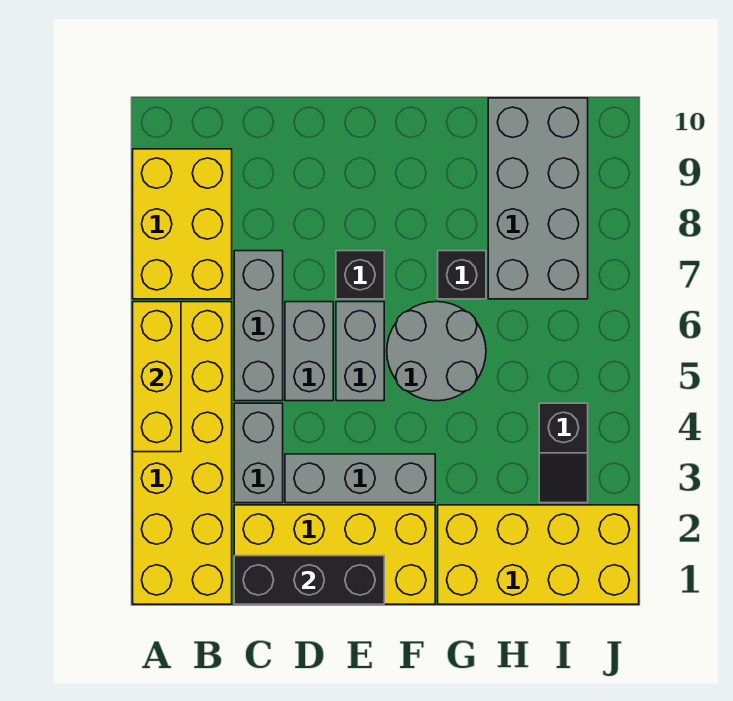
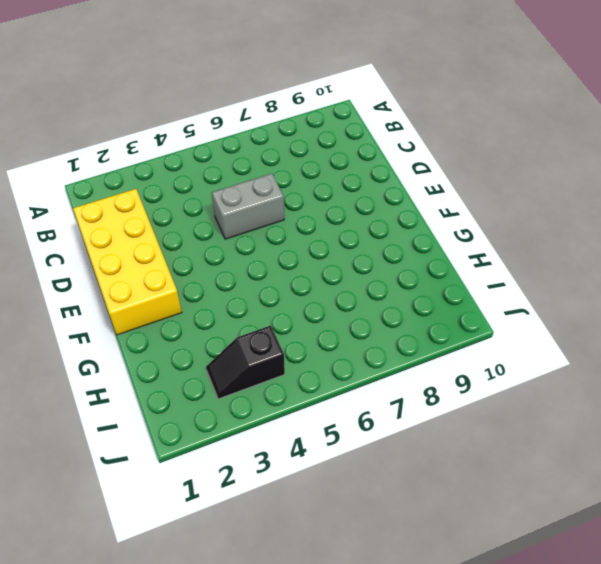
none -> yellow brick A1:B6 level 1
none -> yellow brick A7:B9 level 1
none -> grey brick C3:C4 level 1

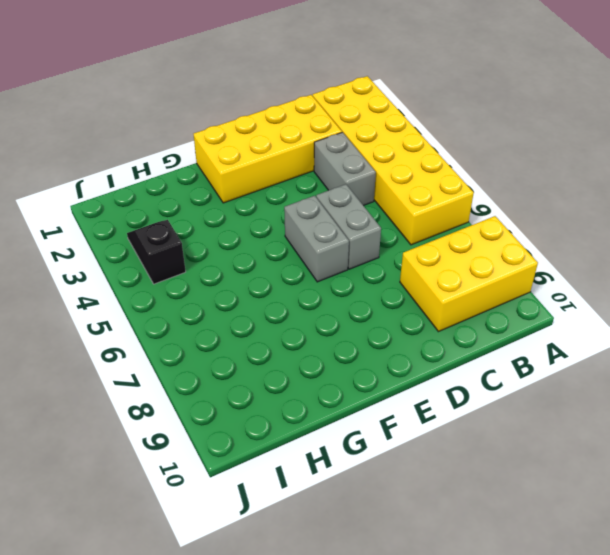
yellow brick A8:C9 level 1 -> yellow brick A7:B9 level 1
none -> grey brick C5:C7 level 1
none -> grey brick D3:F3 level 1
none -> black brick E7 level 1

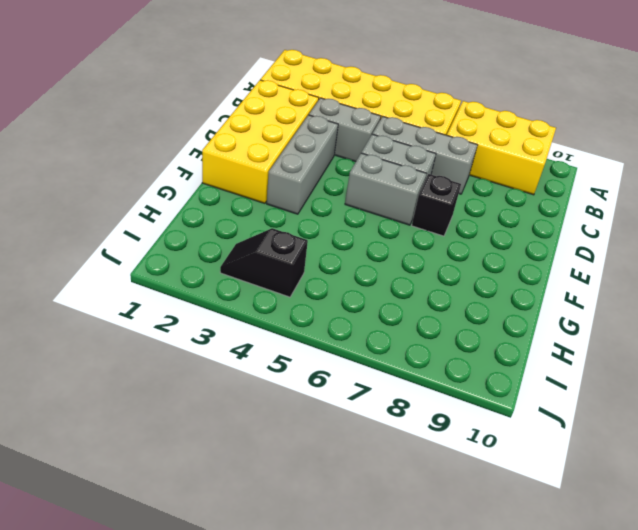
none -> grey round brick F5:G6 level 1
none -> yellow brick G1:J2 level 1
none -> black brick G7 level 1

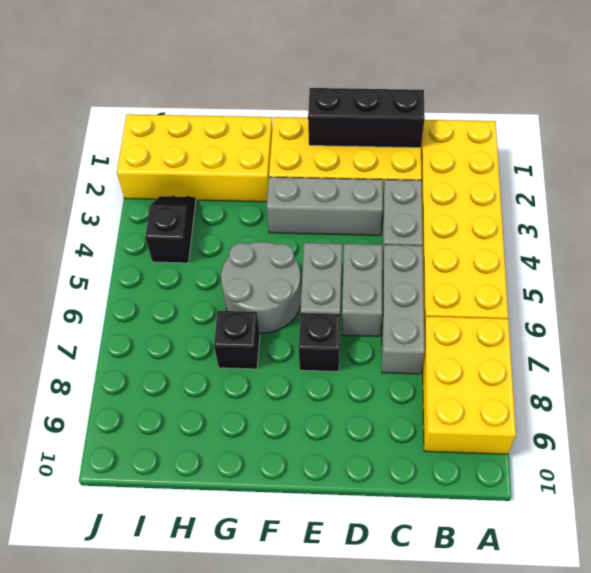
none -> grey brick H7:I10 level 1
none -> yellow brick A4:A6 level 2

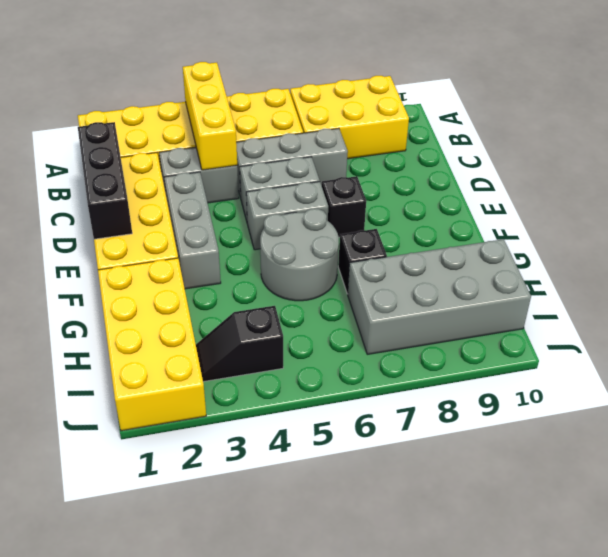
yellow brick A4:C4 level 2 -> yellow brick A4:A6 level 2

